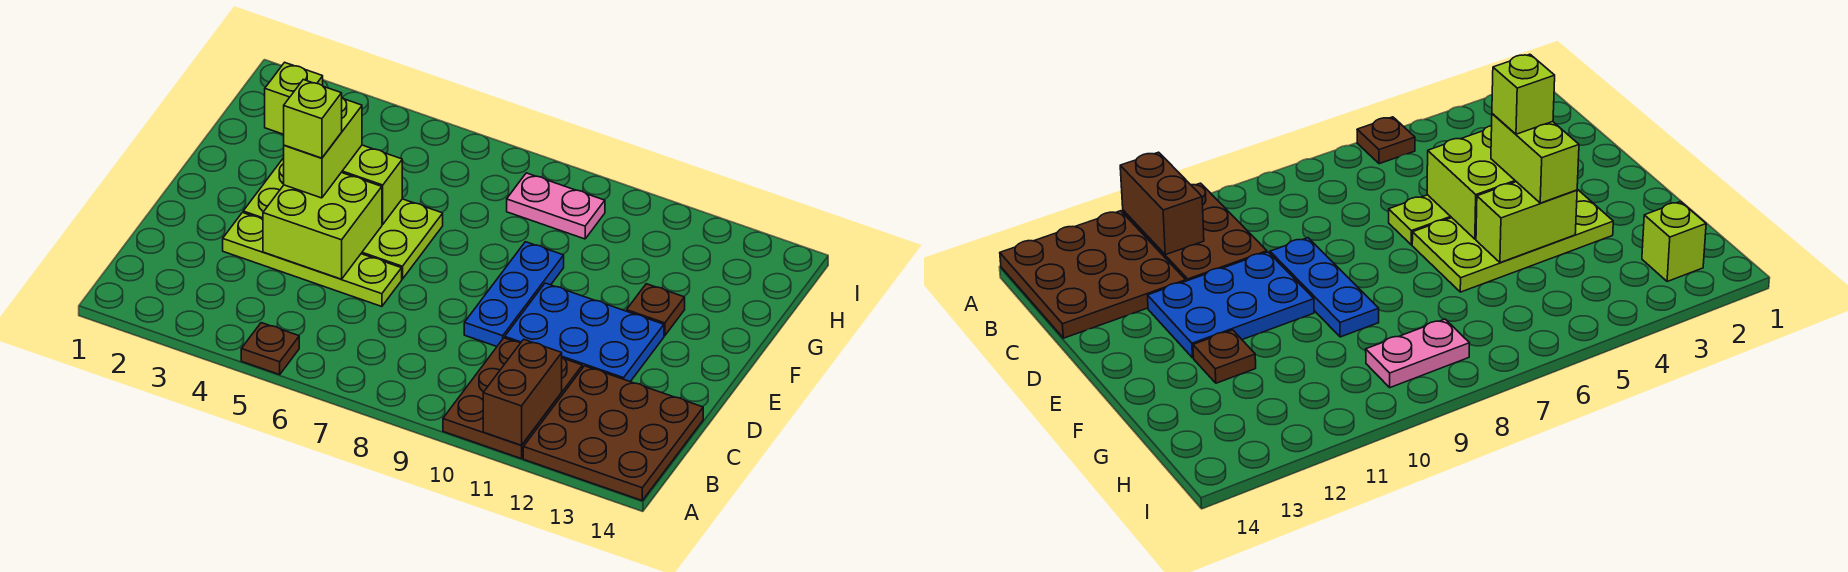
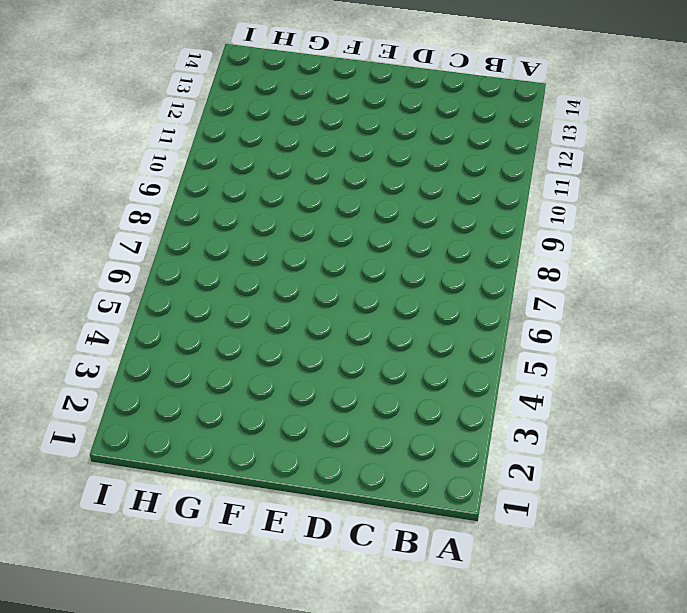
none -> brown plate A5 level 1
none -> brown plate A10:C11 level 1
none -> brown plate A12:C14 level 1

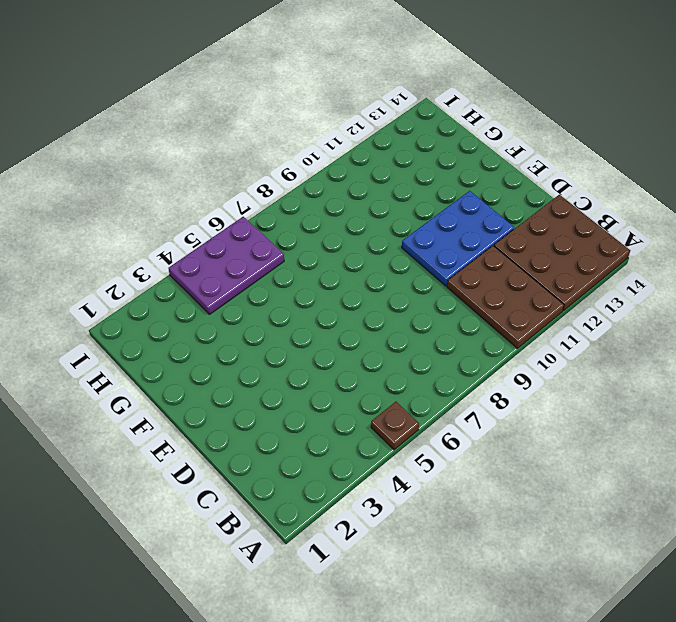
purple plate H4:I6 level 1 -> none
none -> lime plate D3:D6 level 1
none -> blue plate D9:F9 level 1
none -> lime plate E3:F6 level 1

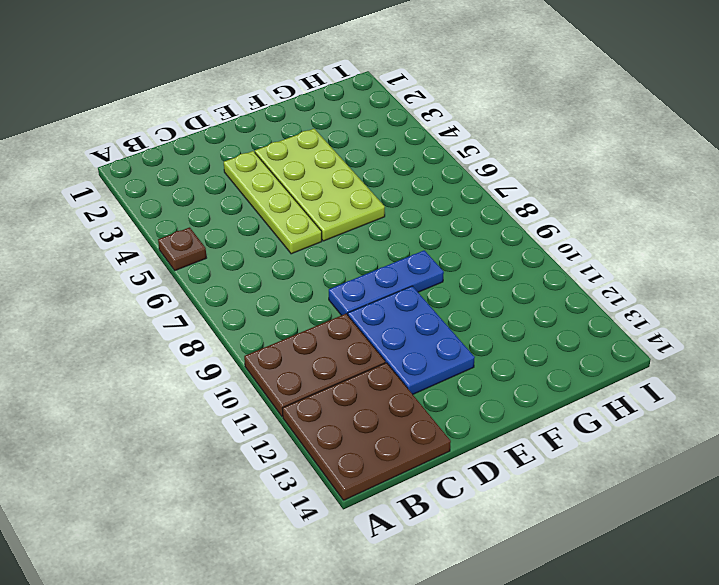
none -> brown plate F12 level 1
none -> lime brick H2 level 1
none -> pink plate H8:H9 level 1

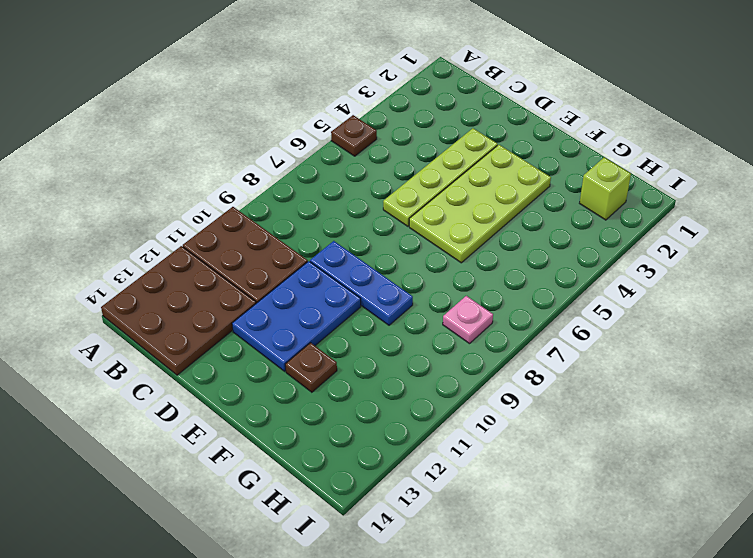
pink plate H8 level 1 -> pink plate H8:H9 level 1
none -> brown brick A11:B11 level 2
none -> lime brick D4:E5 level 2
none -> lime brick F4:F5 level 2

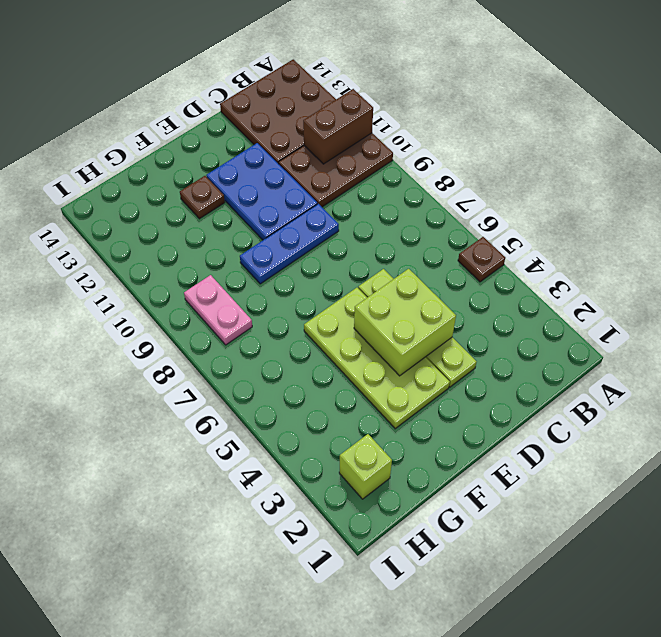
none -> lime brick F4:F5 level 2
none -> lime brick E4:F4 level 3
none -> lime brick E4 level 4

